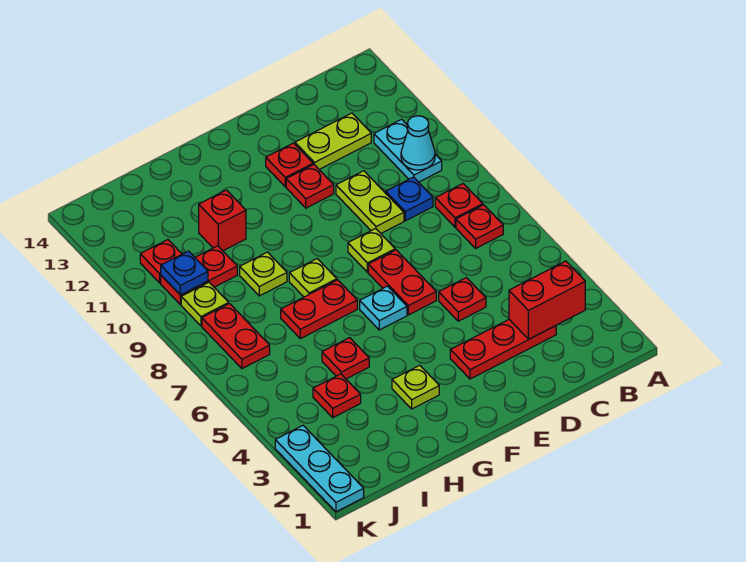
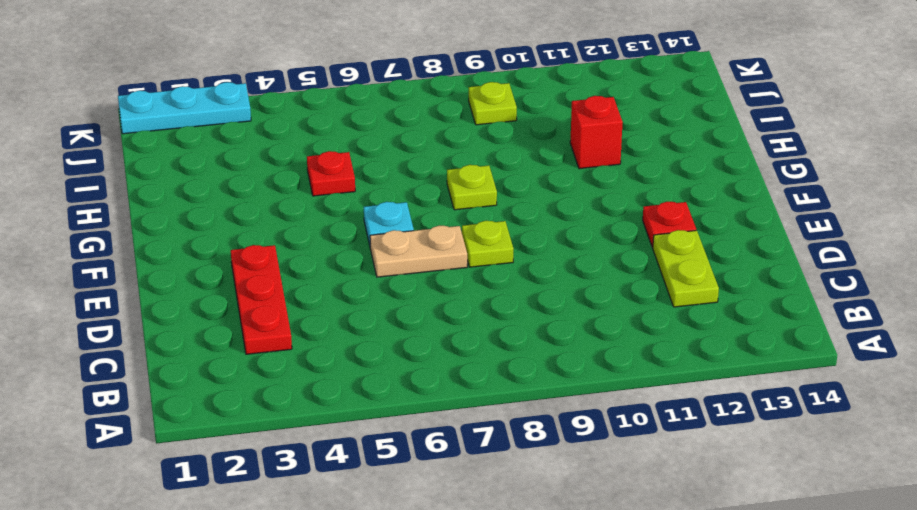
tan plate E6:E7 level 1 -> red plate E6:E7 level 1
none -> red plate B7 level 1
none -> red plate B8 level 1
none -> cyan plate B10:B11 level 1

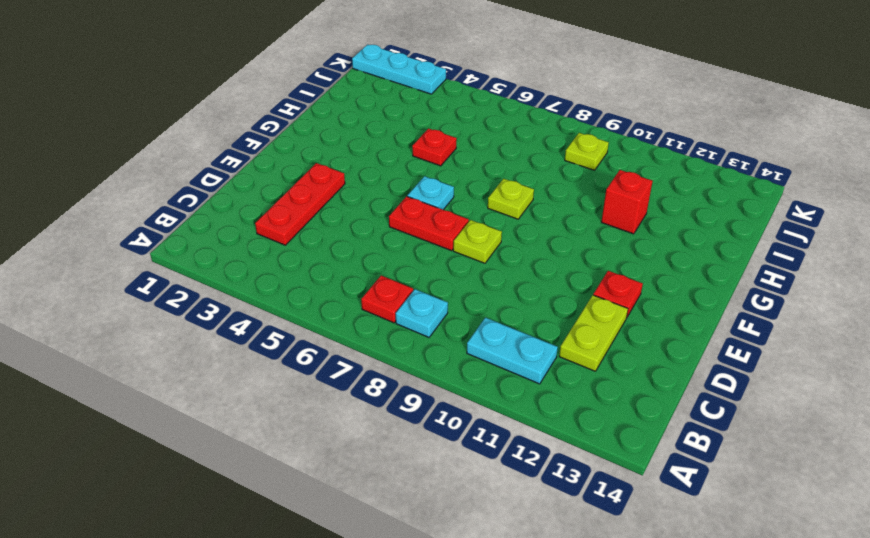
cyan plate B8 level 1 -> red plate B8 level 1
none -> blue plate C9 level 1
none -> red plate D5 level 1
none -> lime plate D9:D10 level 1

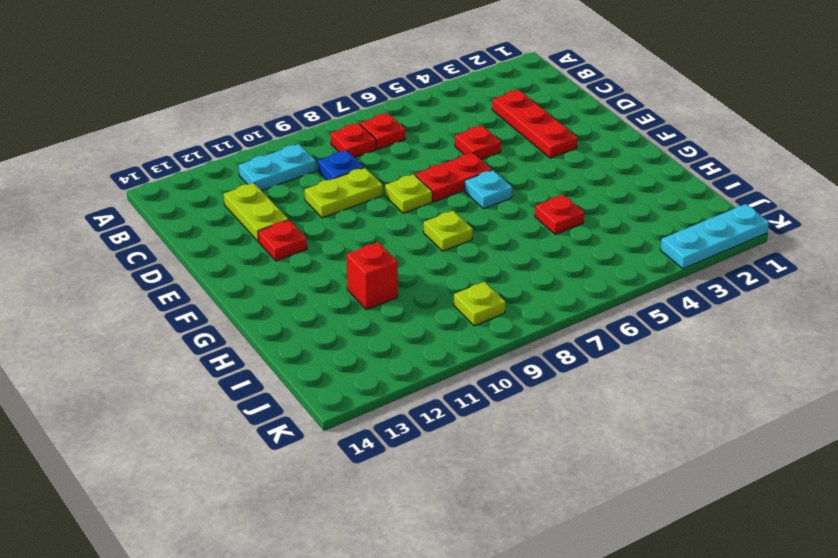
none -> red plate E11 level 1
none -> lime plate G3 level 1
none -> red plate G7:H7 level 1

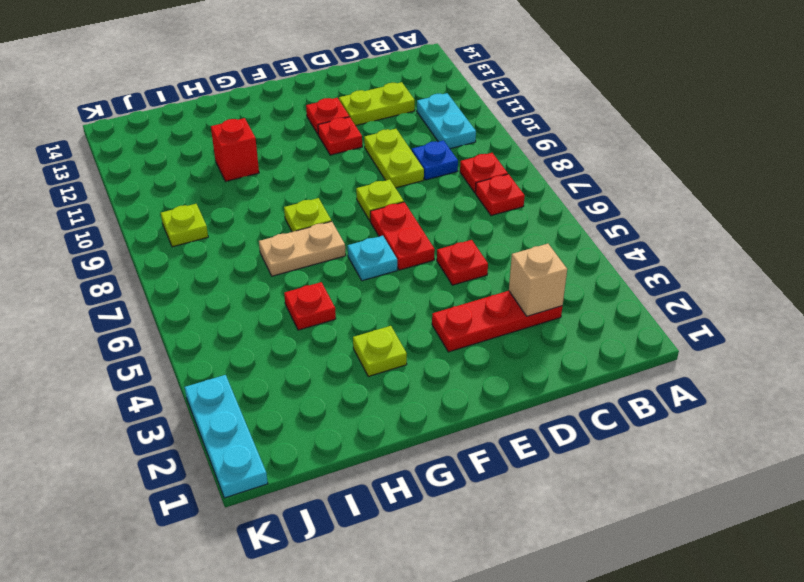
tan brick C3 level 2 -> red brick B3:C3 level 2
tan plate G7:H7 level 1 -> red plate G7:H7 level 1
none -> lime plate H9 level 1
none -> red plate I4 level 1
none -> red plate I10:J10 level 1

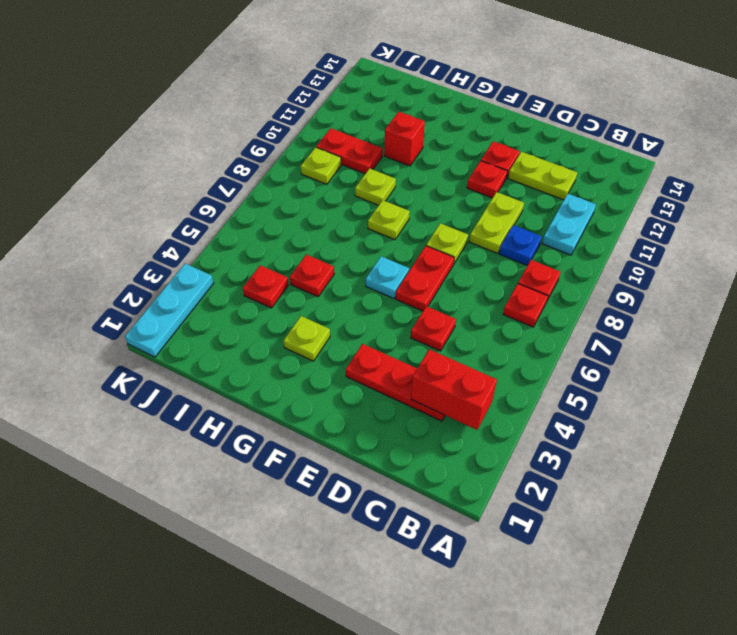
none -> red plate G7:H7 level 1
none -> red plate J7:J8 level 1
none -> red plate J11 level 1

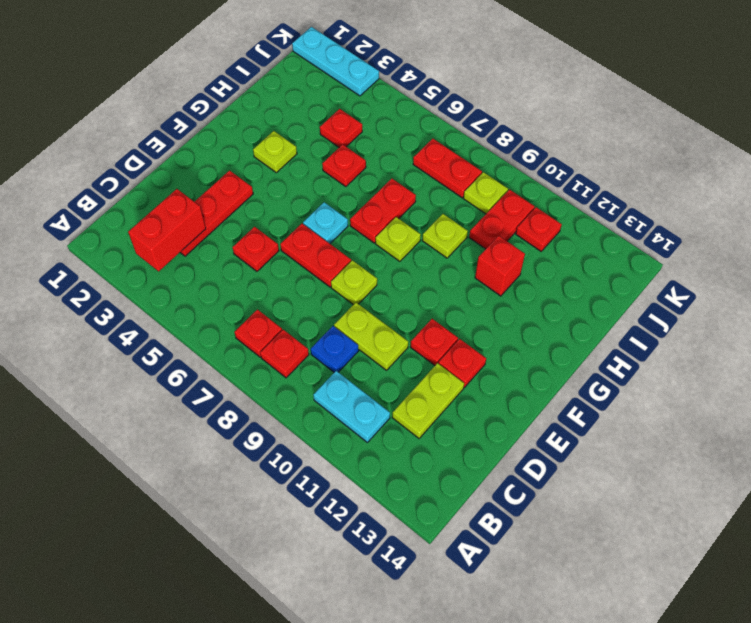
none -> cyan cone B10 level 2
none -> blue plate J10 level 2

